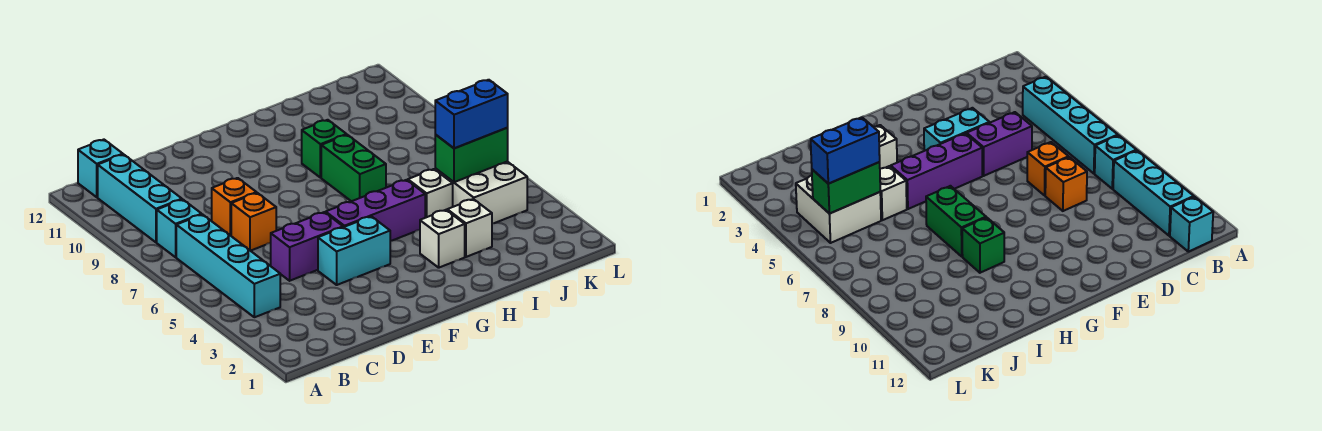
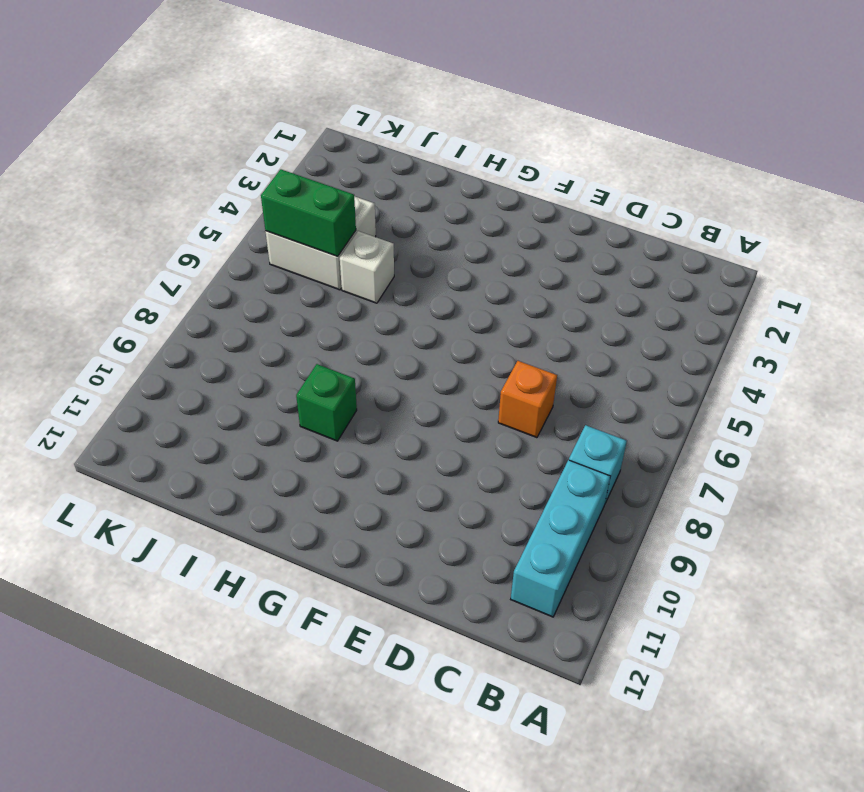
none -> cyan brick B4:B7 level 1
none -> cyan brick B12 level 1
none -> purple brick D5:E5 level 1

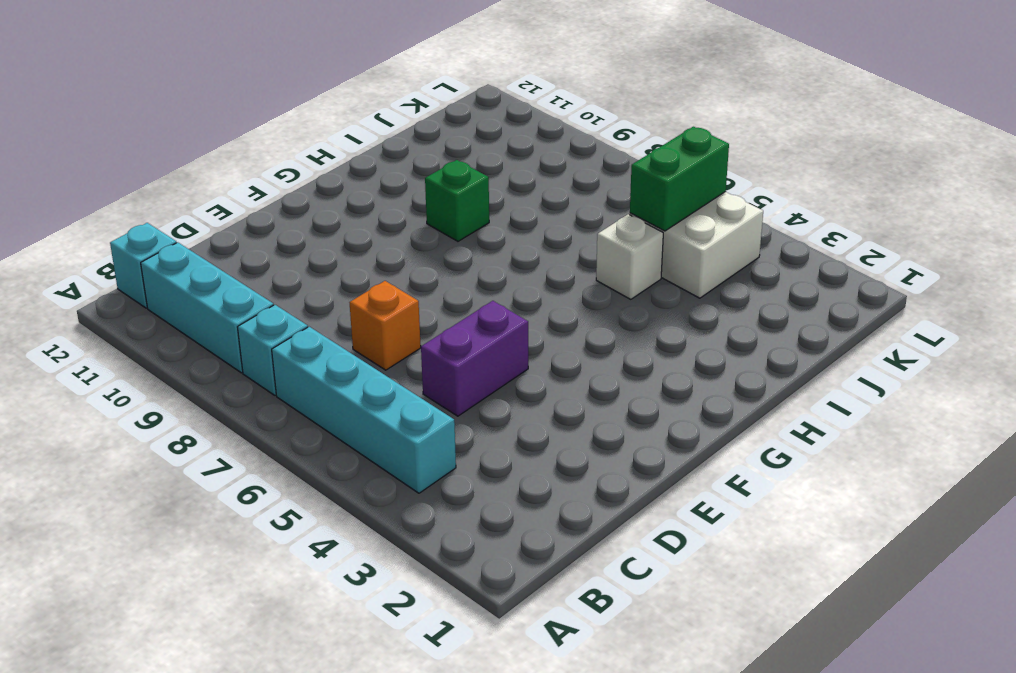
none -> orange brick D8 level 1
none -> cyan brick E4:F4 level 1
none -> purple brick F5:H5 level 1

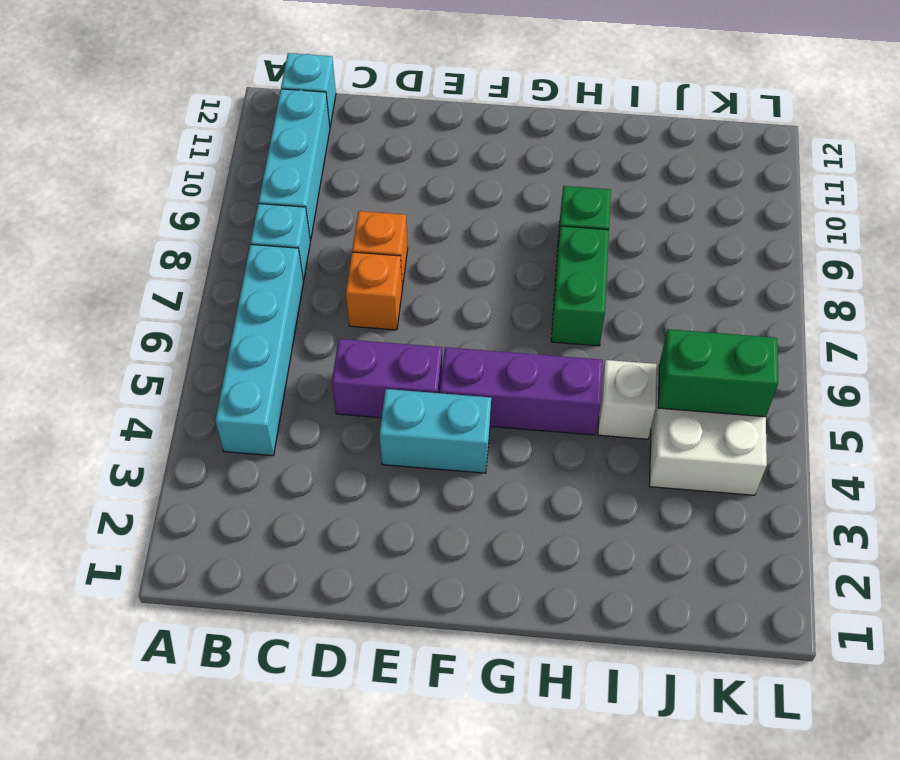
none -> white brick H3 level 1
none -> white brick I3 level 1
none -> blue brick J5:K5 level 3

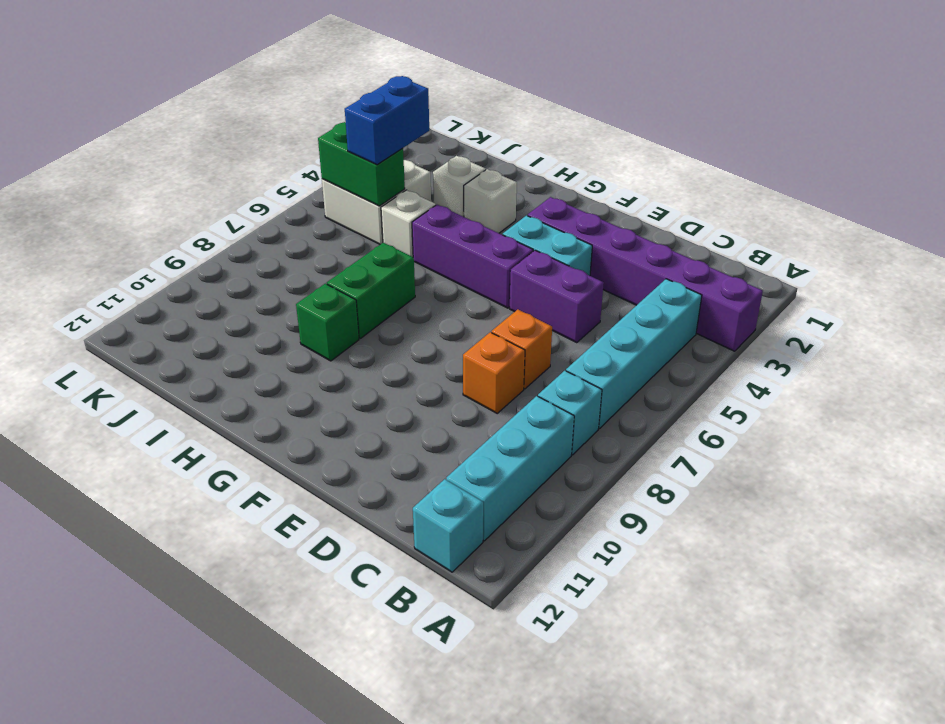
purple brick A3:F3 level 1 -> none
blue brick J4:J5 level 3 -> blue brick J5:K5 level 3

